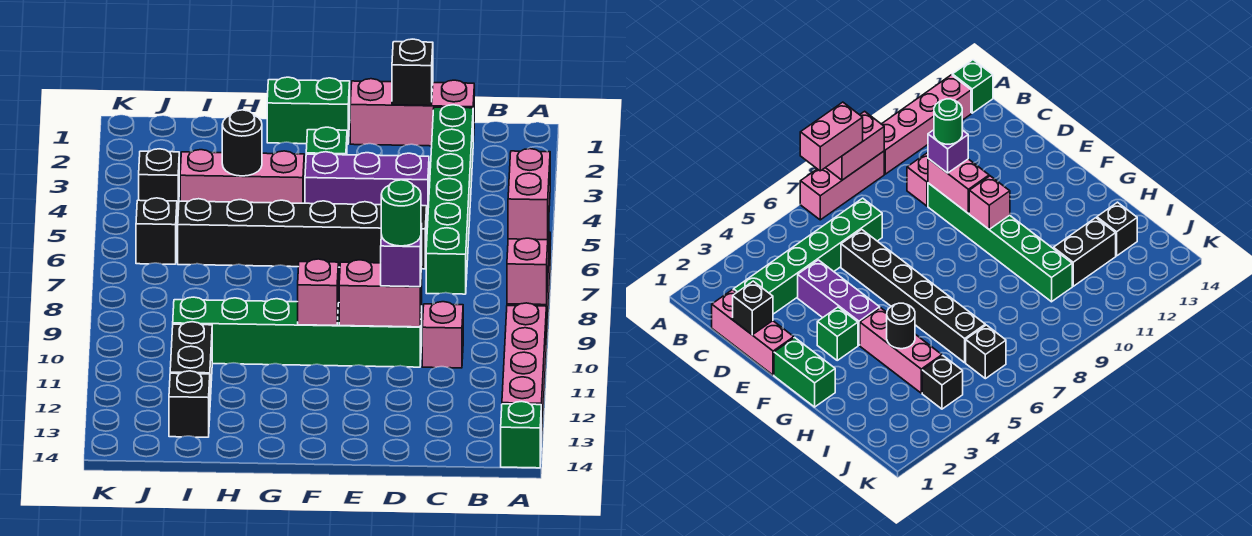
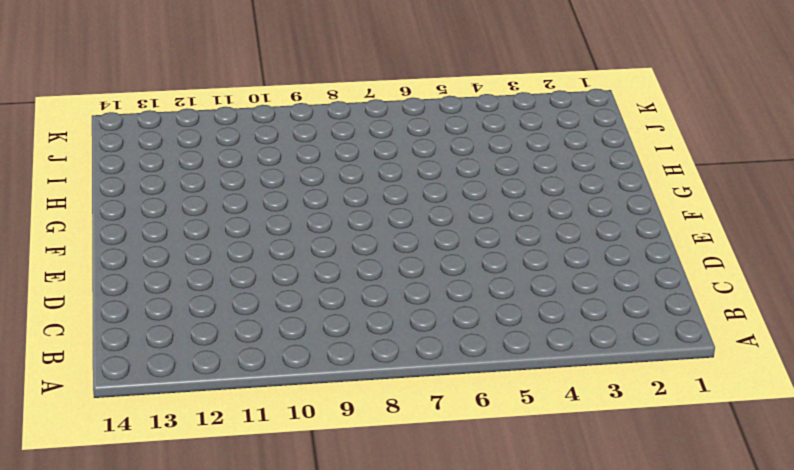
none -> pink brick A7:A9 level 1
none -> pink brick A10:A13 level 1
none -> green brick A14 level 1

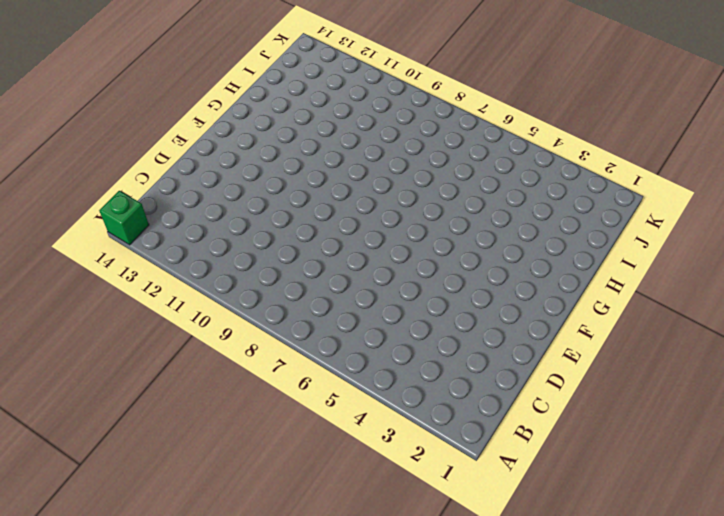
none -> pink brick A7:A9 level 1
none -> pink brick A10:A13 level 1
none -> pink brick C1:E1 level 1

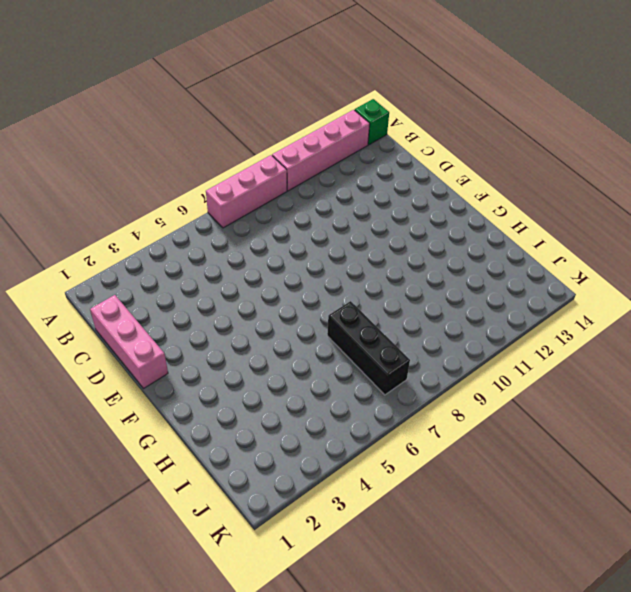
black brick H7:J7 level 1 -> none
none -> green brick C2:C7 level 1
none -> pink brick C10 level 1
none -> purple brick D4:F4 level 1

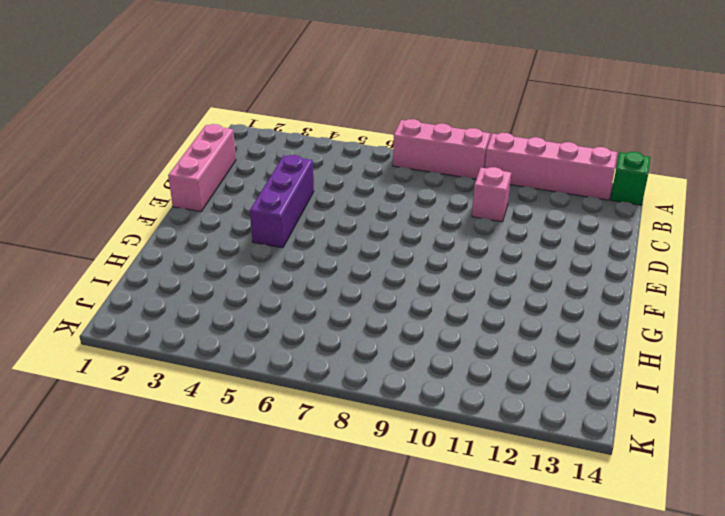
none -> green brick C2:C7 level 1
none -> black brick D6:I6 level 1
none -> green brick D10:I10 level 1

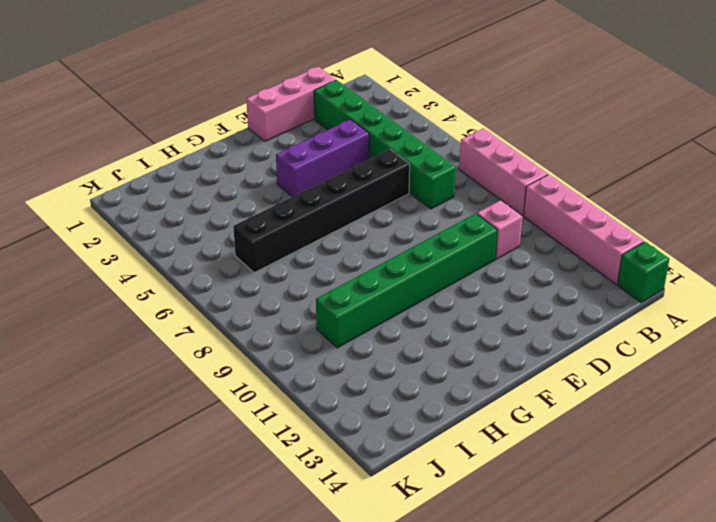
none -> green brick F1:G1 level 1
none -> green brick F3 level 1
none -> pink brick G4:I4 level 1

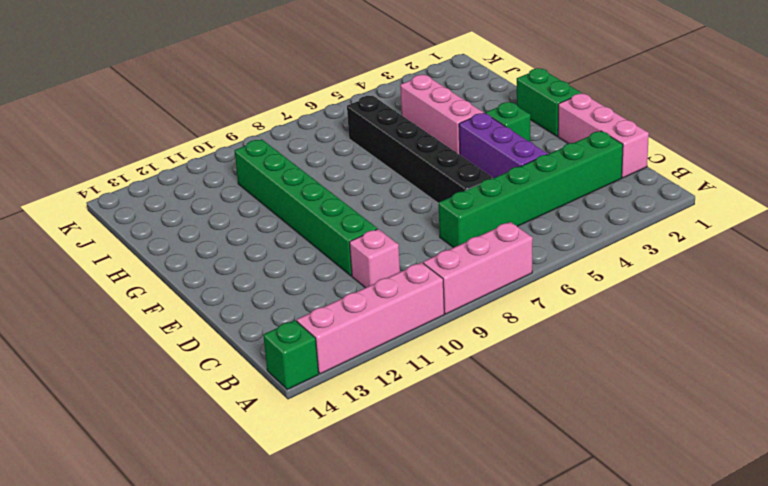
none -> black brick I11:I12 level 1
none -> black brick I13 level 1
none -> black brick J4 level 1

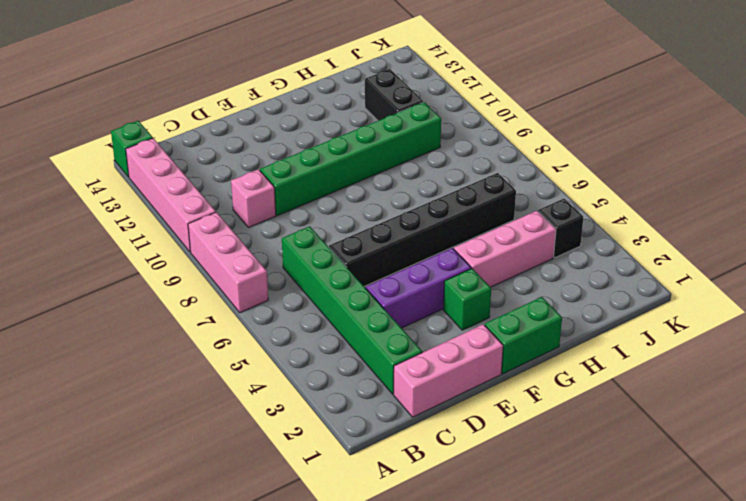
none -> black brick I13 level 1
none -> black brick J6 level 1
none -> pink brick A8:A9 level 2

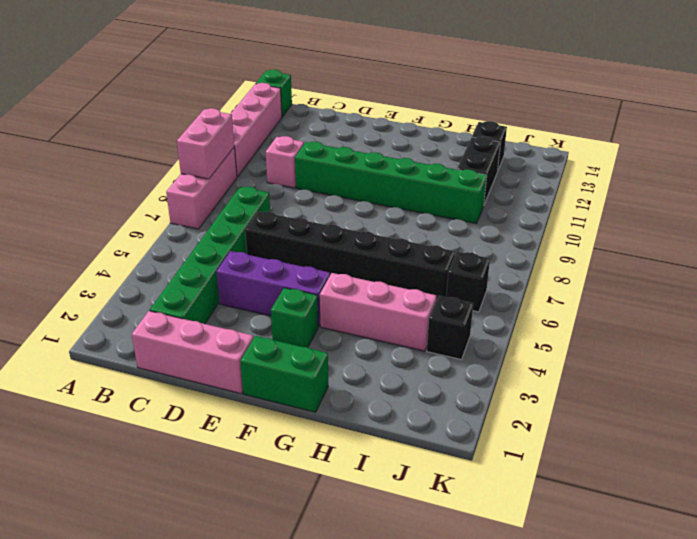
none -> black brick D1 level 2
none -> pink brick D10:E10 level 2
none -> pink brick F10 level 2

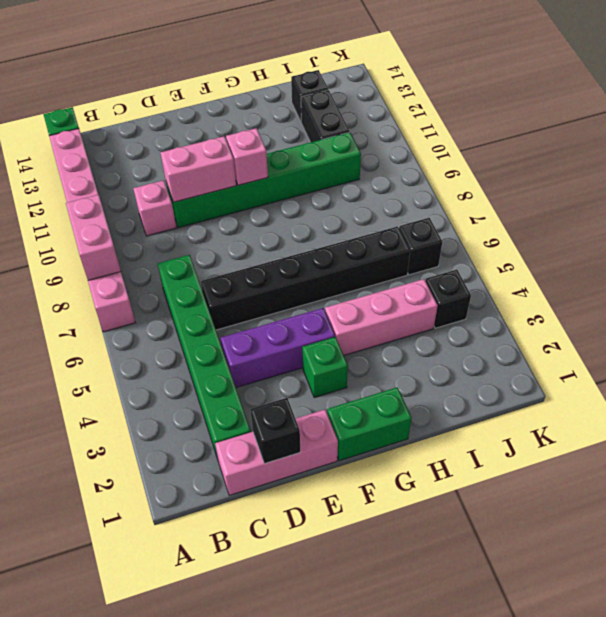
none -> black round brick H4 level 2
none -> pink brick A7:A8 level 3
none -> purple brick D10 level 3

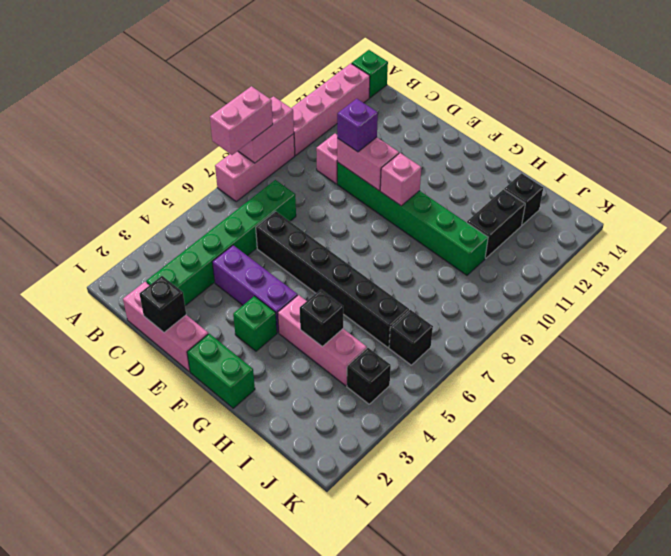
black brick H4 level 2 -> black round brick H4 level 2
none -> green round brick D10 level 4

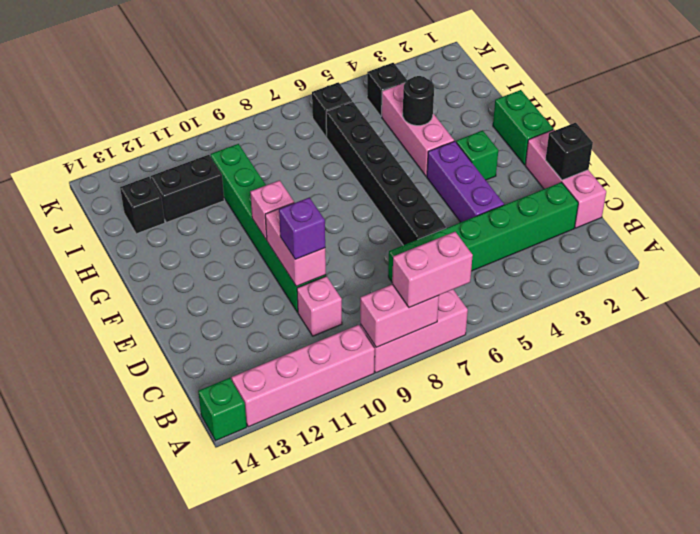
none -> green round brick D10 level 4

